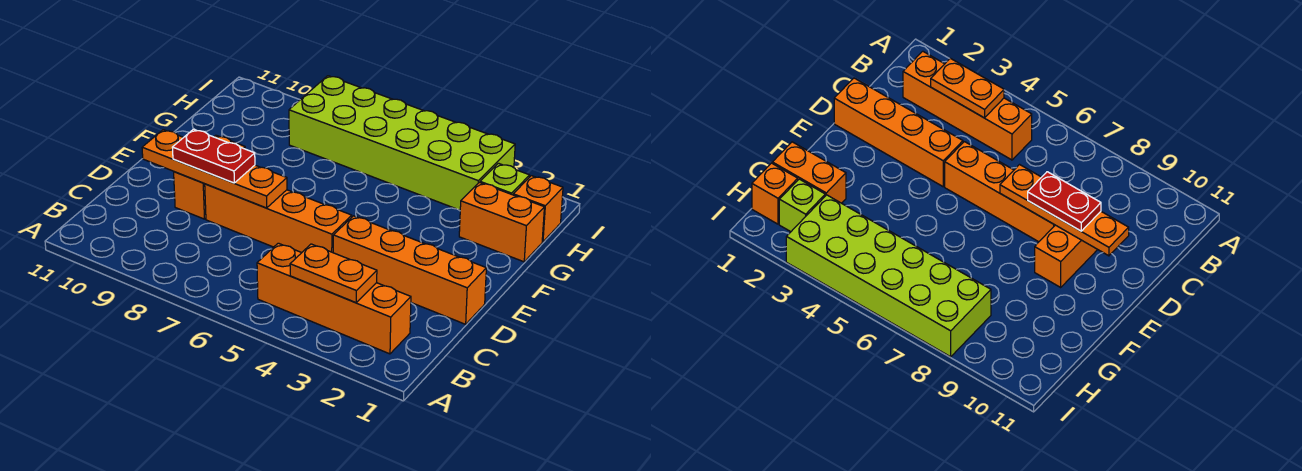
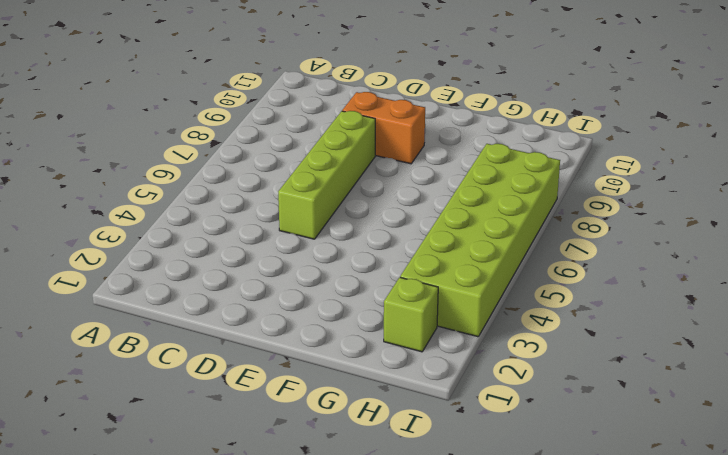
lime brick D5:D8 level 1 -> orange brick D5:D8 level 1
none -> orange brick B2:B5 level 1
none -> orange brick D1:D4 level 1

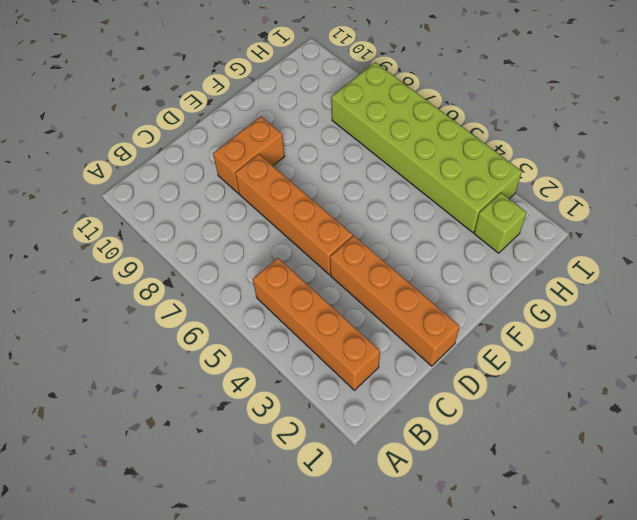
none -> orange brick G1:G2 level 1
none -> orange brick H1 level 1

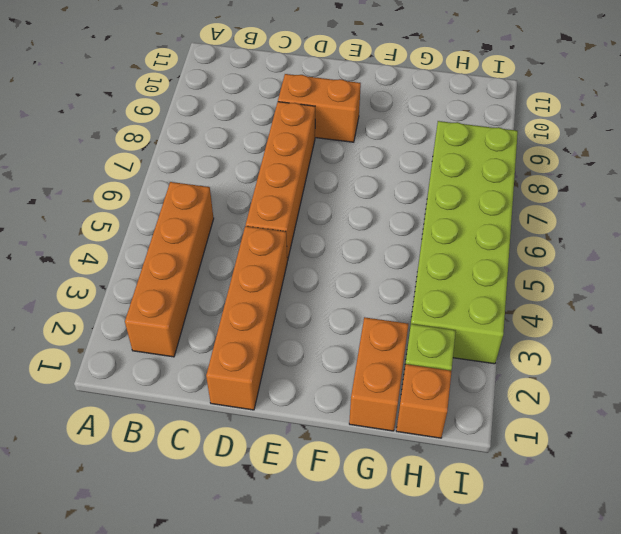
none -> orange plate B3:B4 level 2
none -> orange plate D7:D10 level 2

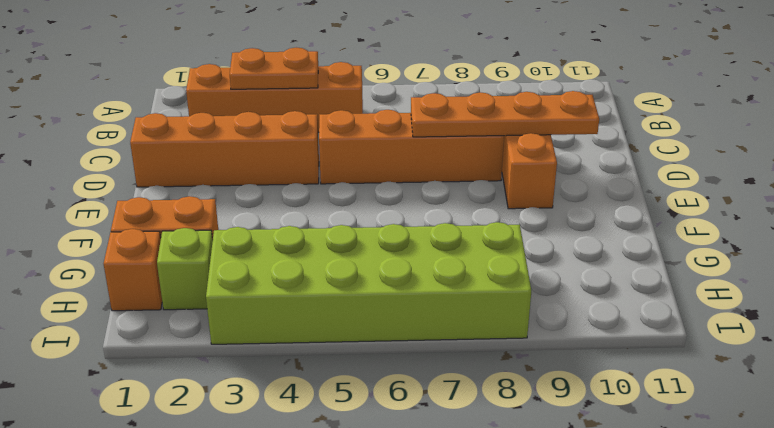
none -> red plate D8:D9 level 3

